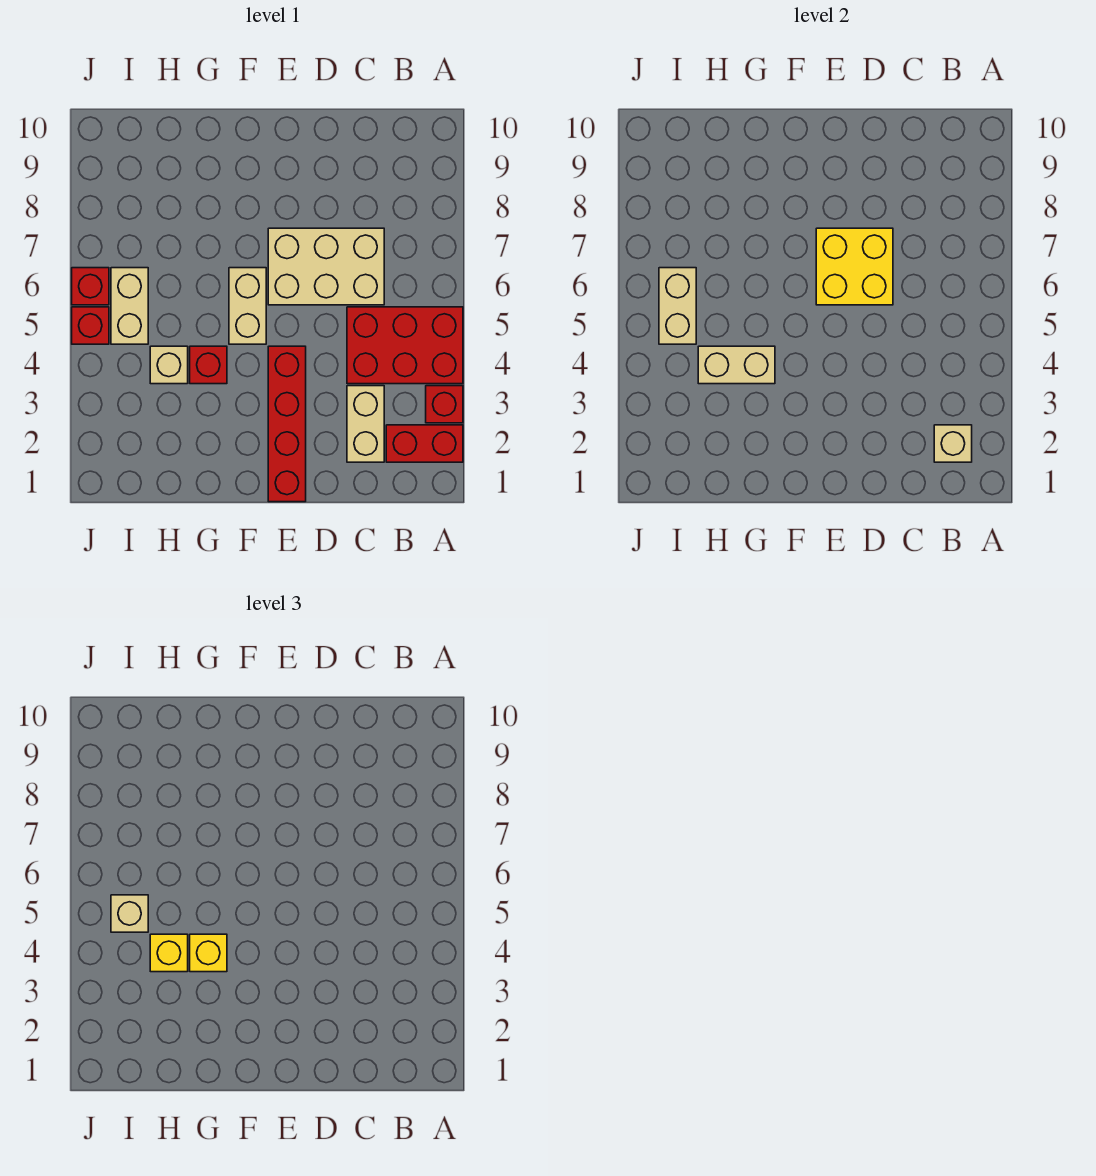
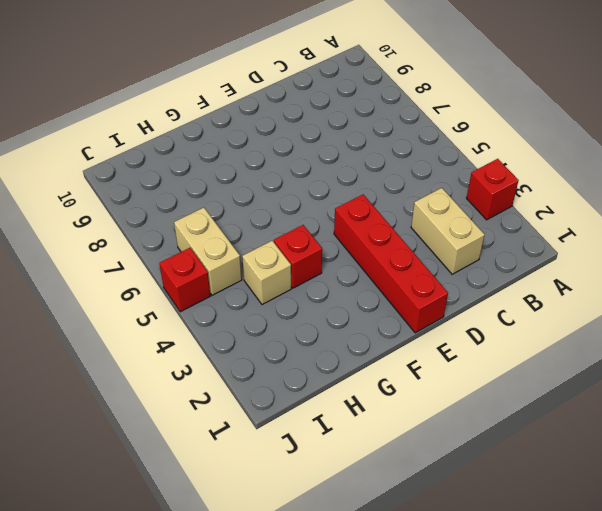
none -> red brick A2:B2 level 1
none -> red brick A4:C5 level 1
none -> tan brick C6:E7 level 1

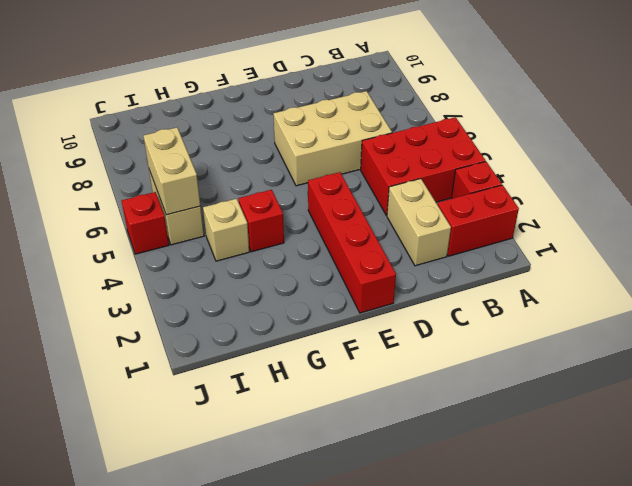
none -> tan brick F5:F6 level 1
none -> red brick J6 level 1
none -> tan brick B2 level 2

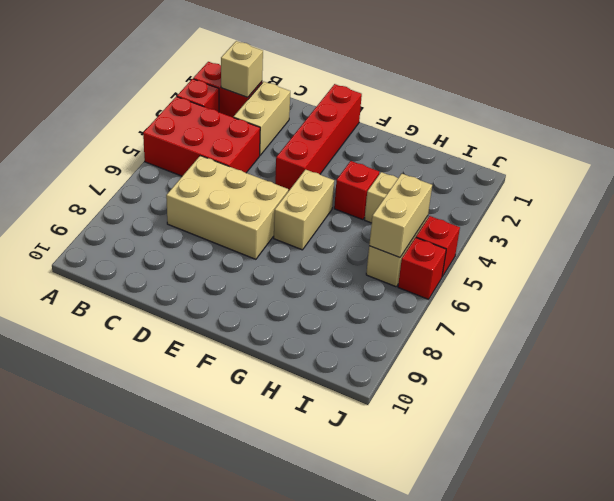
none -> yellow brick D6:E7 level 2
none -> tan brick G4:H4 level 2
none -> yellow brick G4 level 3

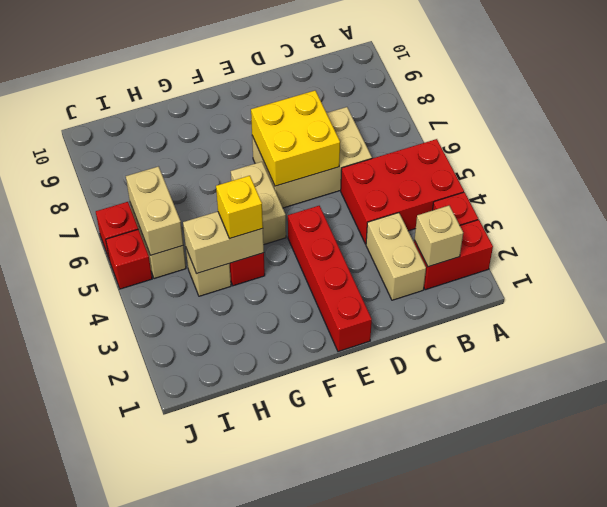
none -> yellow brick H4 level 3
none -> tan brick I5 level 3

